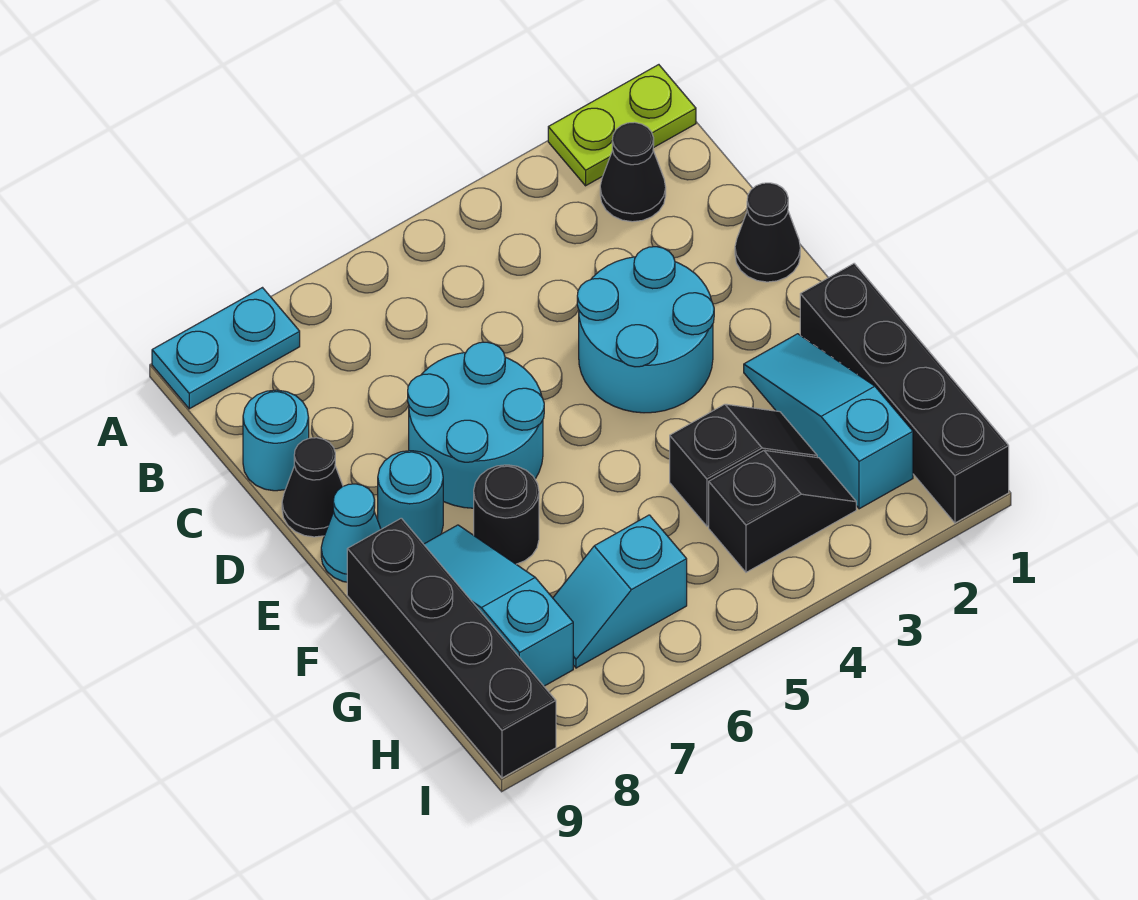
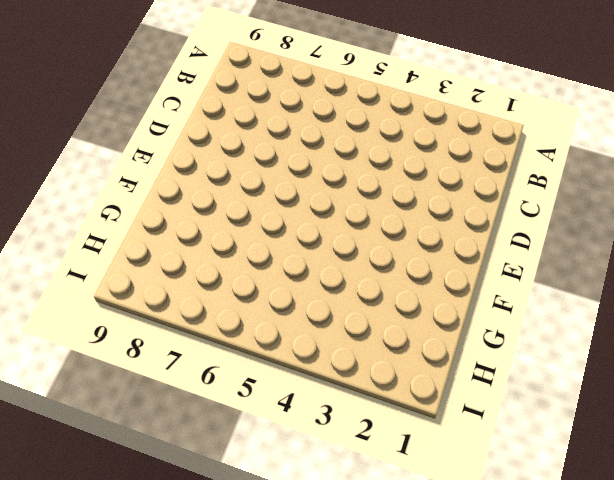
none -> lime plate A1:A2 level 1
none -> cyan plate A8:A9 level 1
none -> black cone B2 level 1

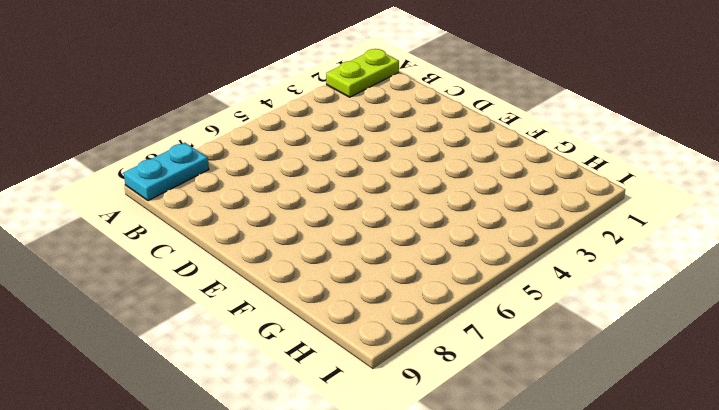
none -> black cone B2 level 1
none -> cyan round brick C9 level 1
none -> black cone D1 level 1

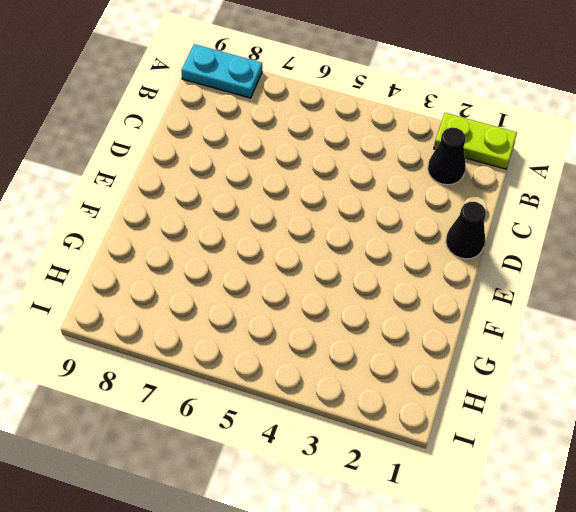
none -> cyan round brick C9 level 1
none -> cyan round brick D3:E4 level 1
none -> cyan round brick D6:E7 level 1

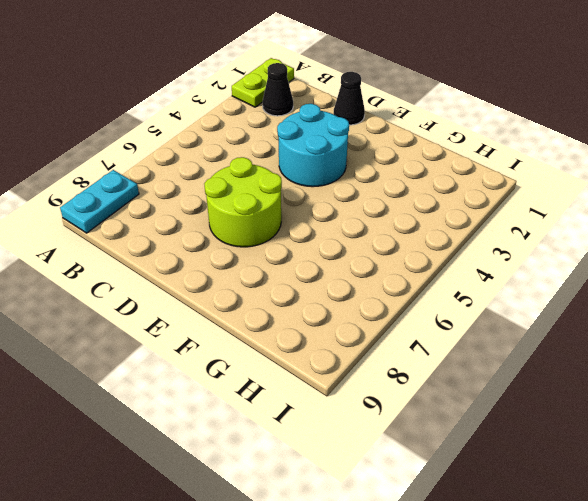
lime round brick D6:E7 level 1 -> cyan round brick D6:E7 level 1
none -> cyan round brick C9 level 1
none -> black cone D9 level 1
none -> cyan round brick E8 level 1

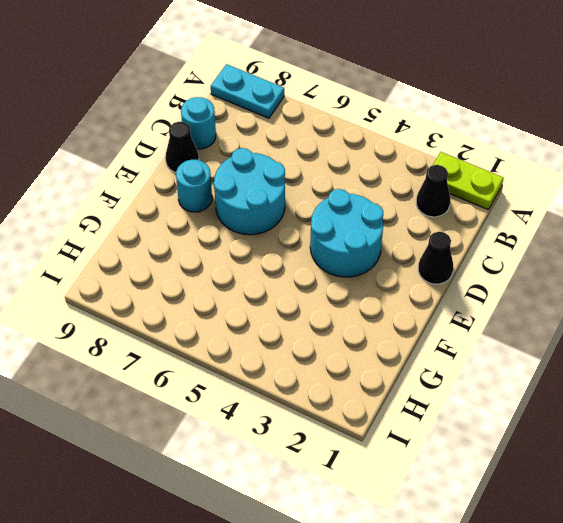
none -> cyan cone E9 level 1
none -> black brick F1:I1 level 1
none -> cyan slope F2:H2 level 1 top H

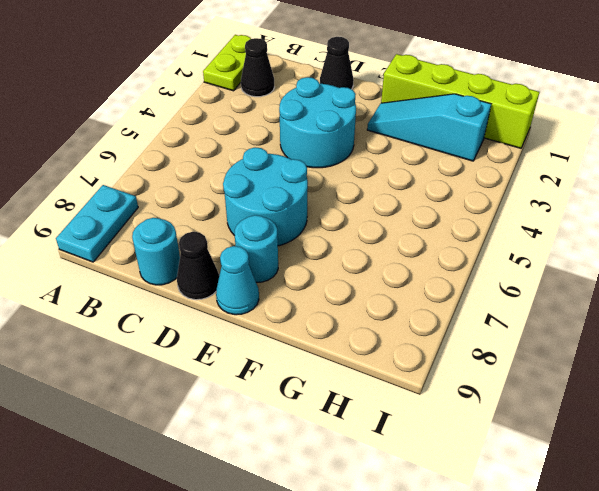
lime brick F1:I1 level 1 -> black brick F1:I1 level 1
none -> black round brick F7 level 1
none -> cyan slope F8:H8 level 1 top H
none -> black brick F9:I9 level 1

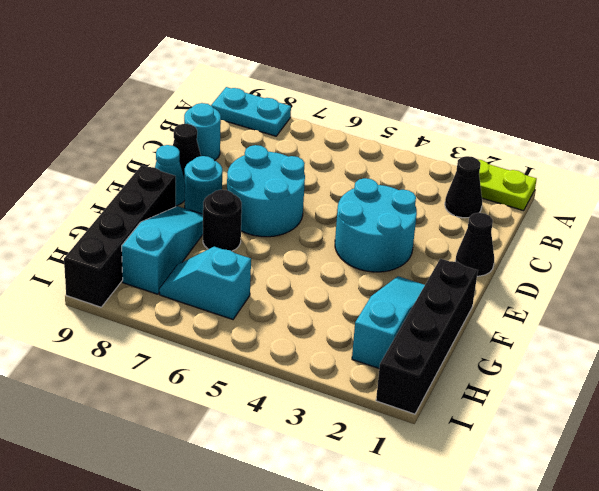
none -> black slope G3:G4 level 1 top 4
none -> black slope H3:H4 level 1 top 4

